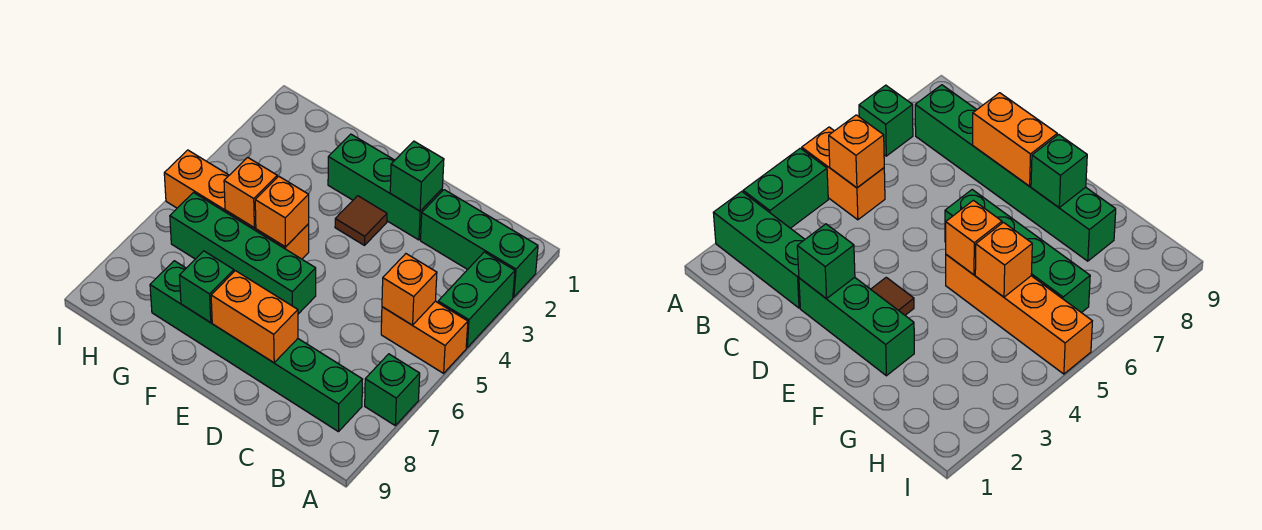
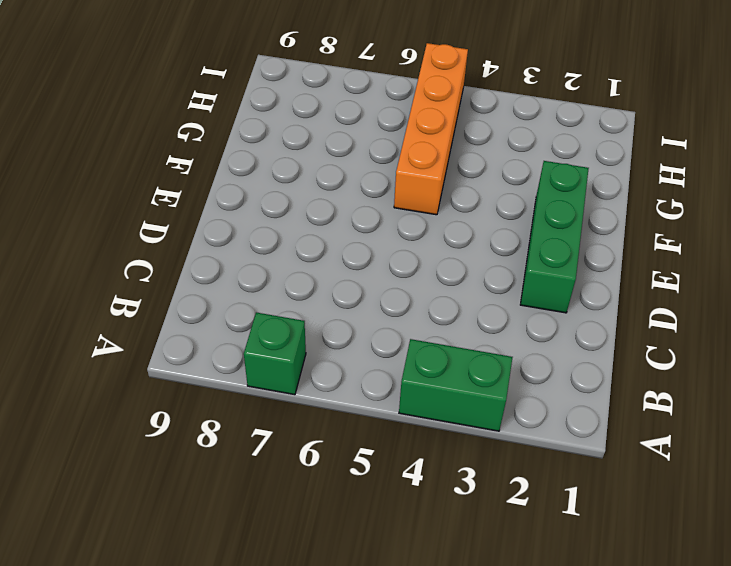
none -> green brick A2:C2 level 1
none -> orange brick A5:B5 level 1
none -> green brick B8:G8 level 1

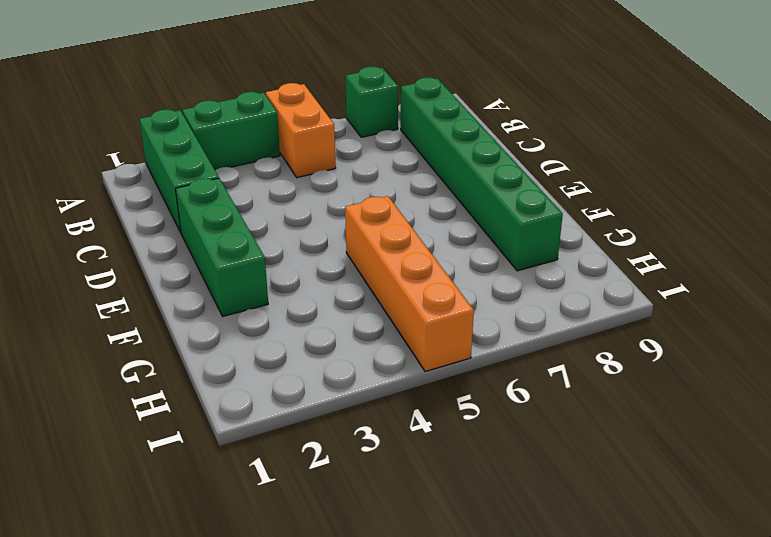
none -> brown tile E3 level 1
none -> green brick E6:H6 level 1
none -> orange brick B5 level 2

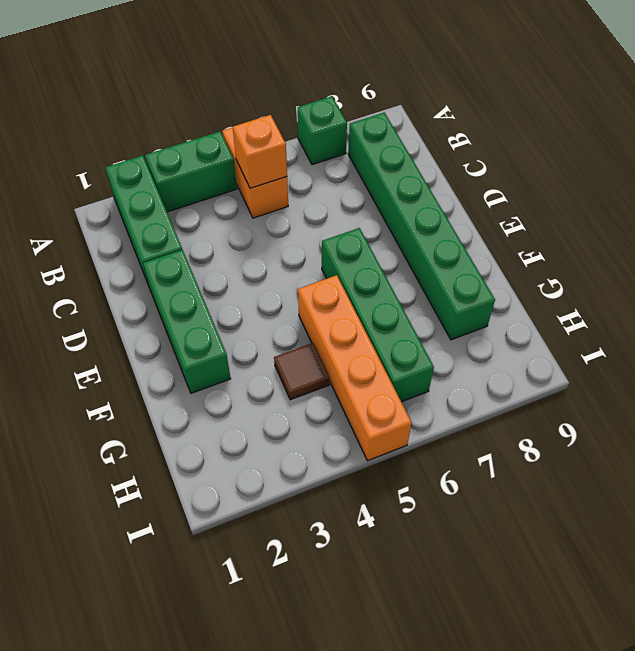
brown tile G4 level 1 -> brown tile E3 level 1
none -> green brick D2 level 2
none -> orange brick D8:E8 level 2
none -> orange brick F5 level 2

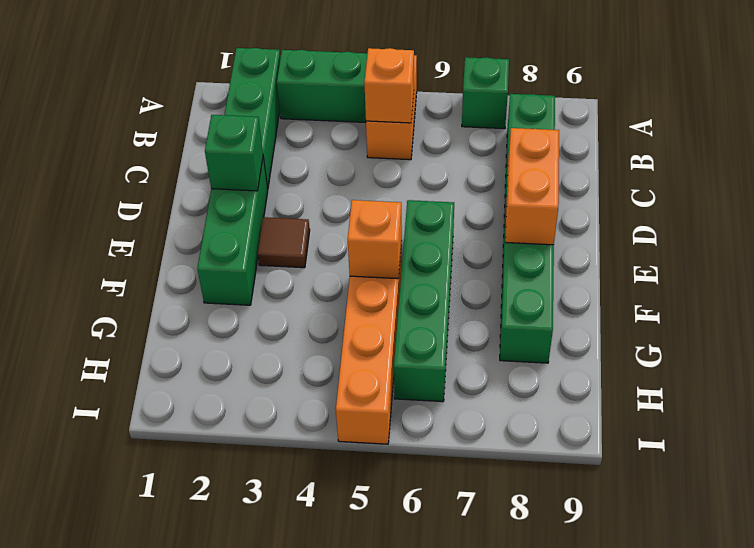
none -> green brick F8 level 2
none -> orange brick G5 level 2

